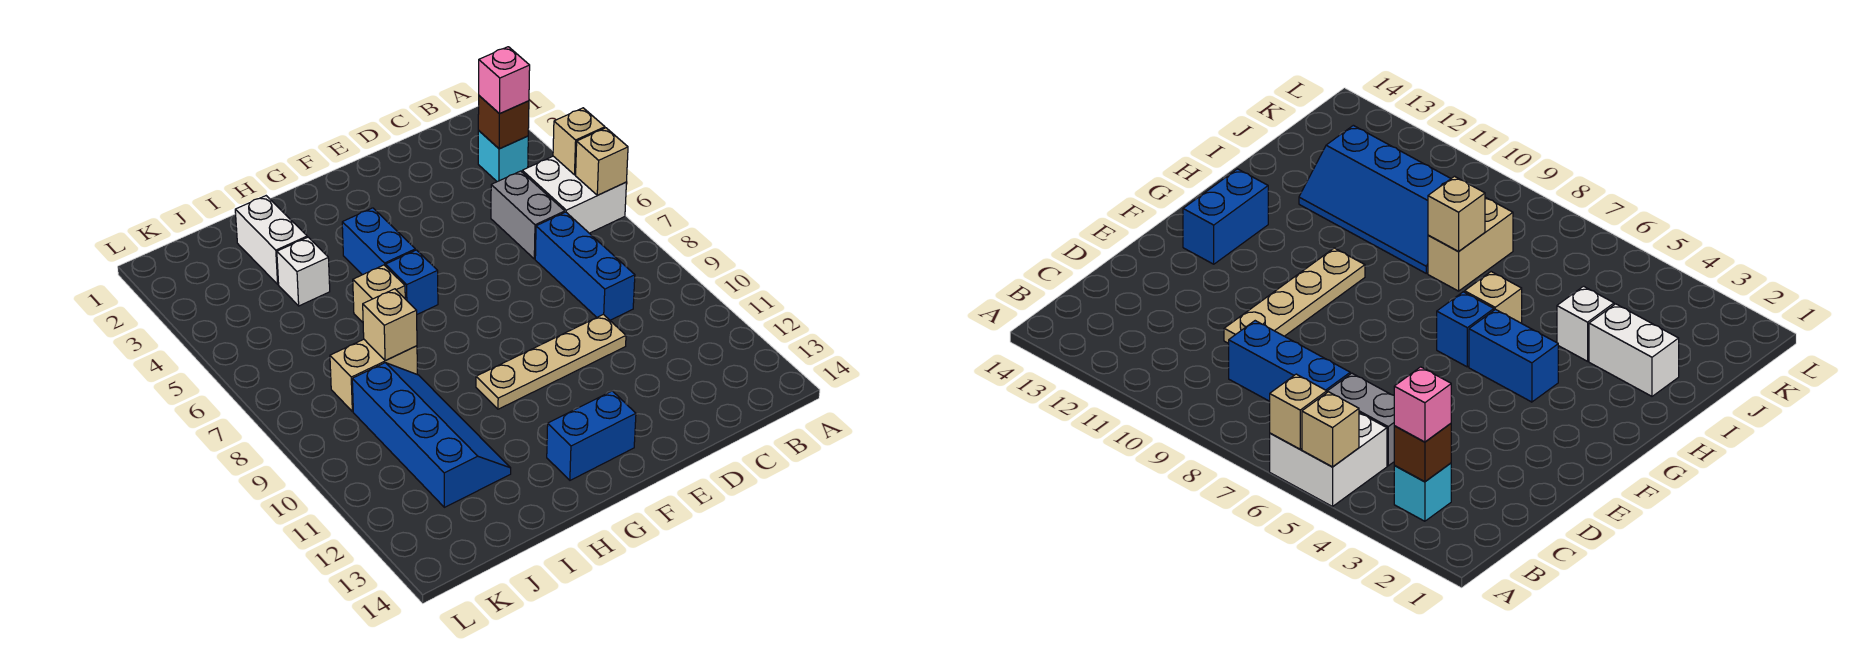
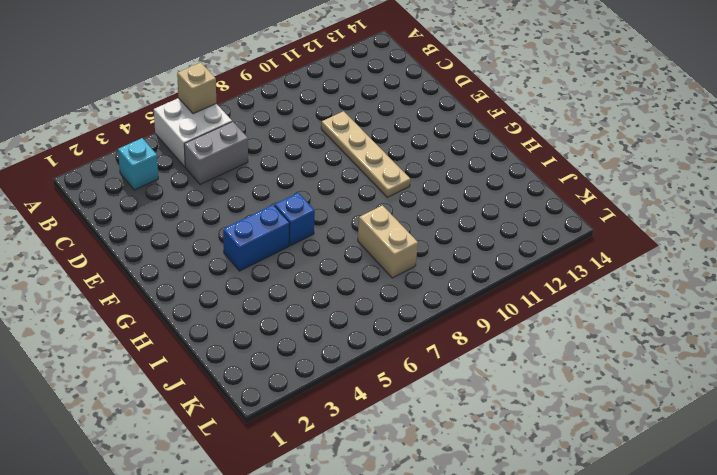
none -> blue brick C7:C9 level 1
none -> blue brick F13:G13 level 1
none -> tan brick H6 level 1

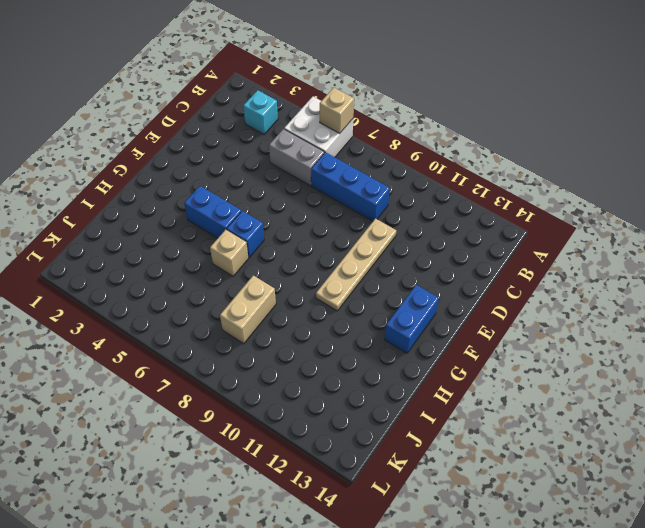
none -> white brick I2:I3 level 1
none -> white brick I4 level 1
none -> blue slope I9:J12 level 1 top J

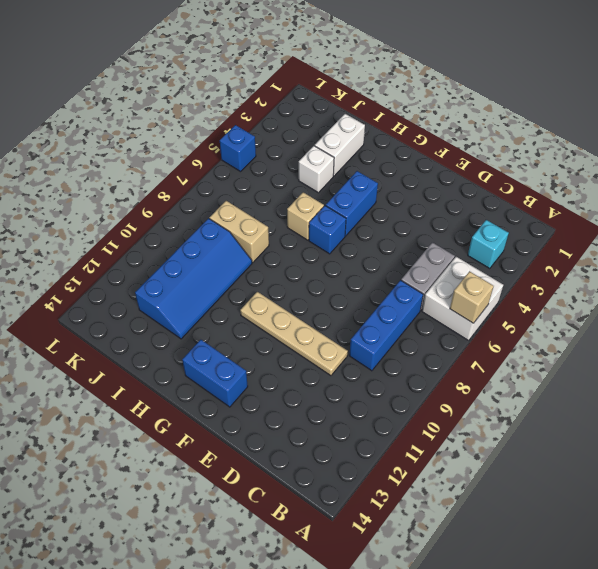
blue brick L5 level 1 -> none
none -> tan brick A5 level 2
none -> brown brick B3 level 2
none -> tan brick I8 level 2

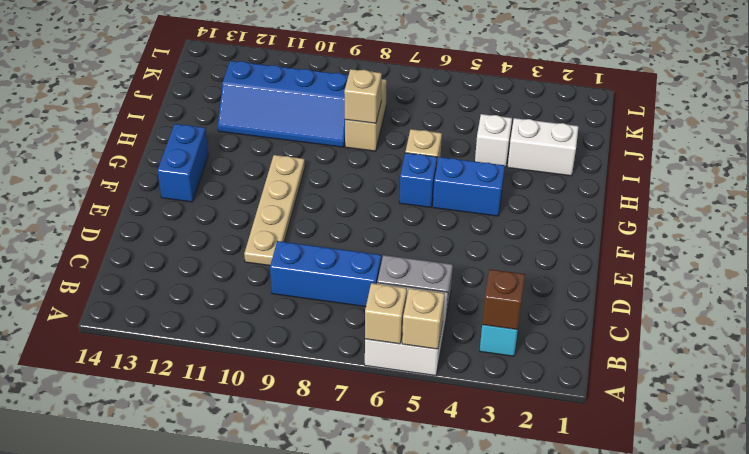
none -> pink brick B3 level 3

